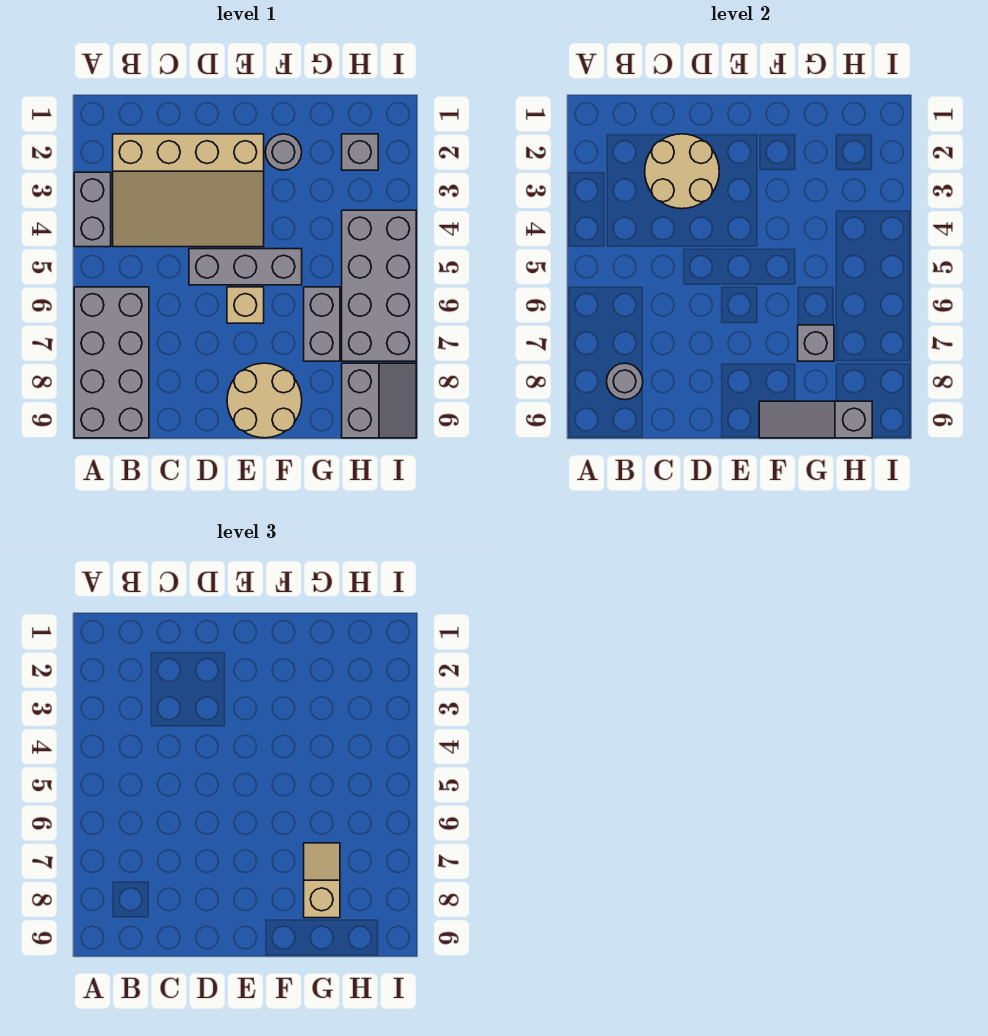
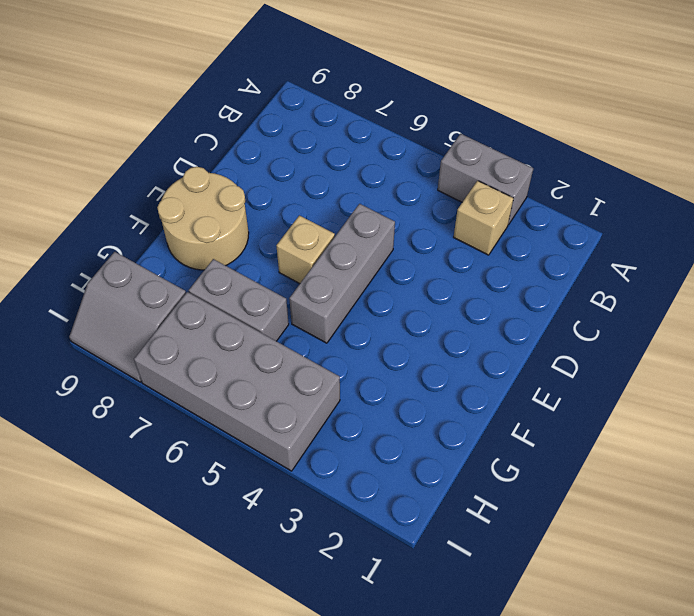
tan brick B3 level 1 -> tan slope B2:E4 level 1 top 2
none -> grey brick A6:B9 level 1
none -> grey round brick F2 level 1
none -> grey brick H2 level 1

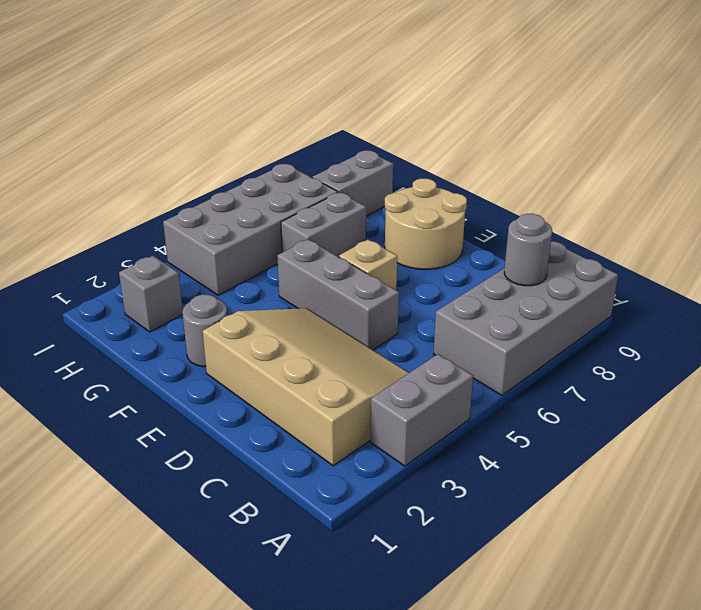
none -> tan round brick C2:D3 level 2
none -> grey slope F9:H9 level 2 top H
none -> grey brick G7 level 2

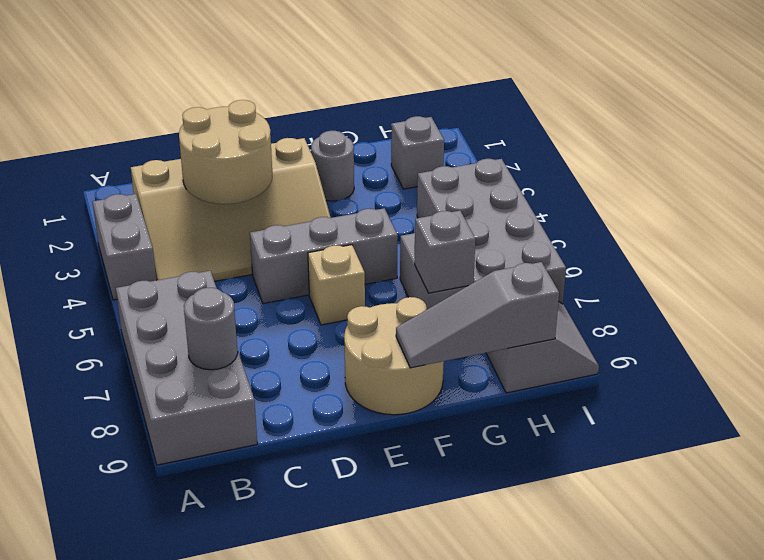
none -> tan slope G7:G8 level 3 top 8

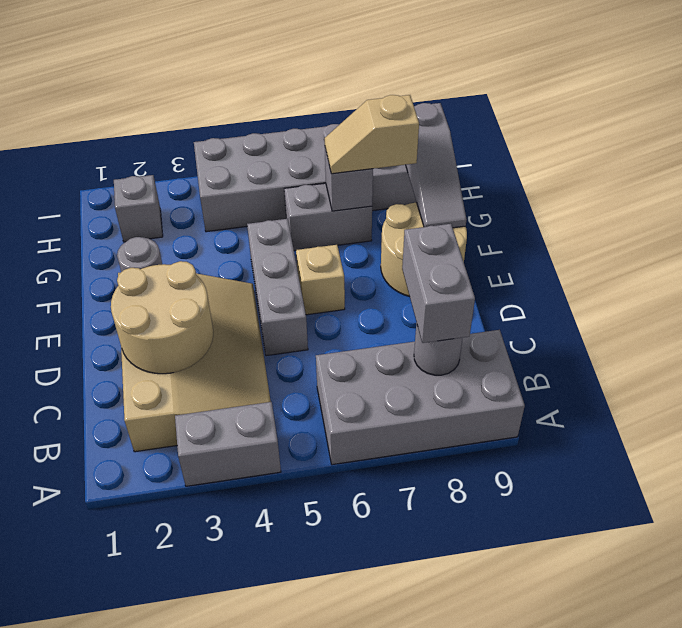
grey brick B8:C8 level 3 -> none

